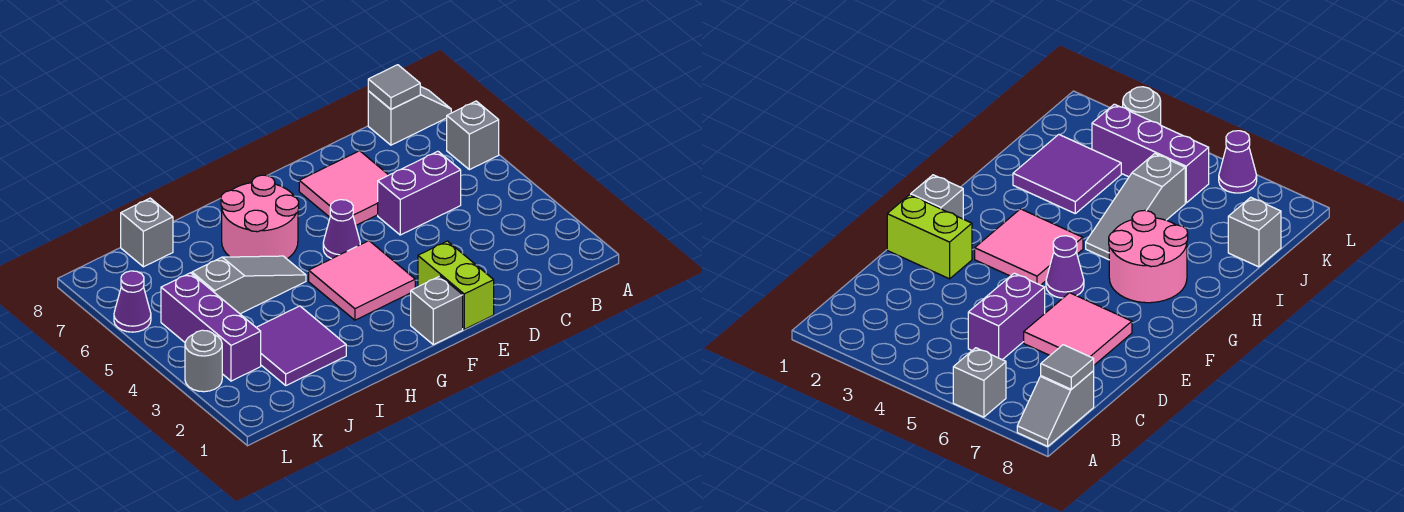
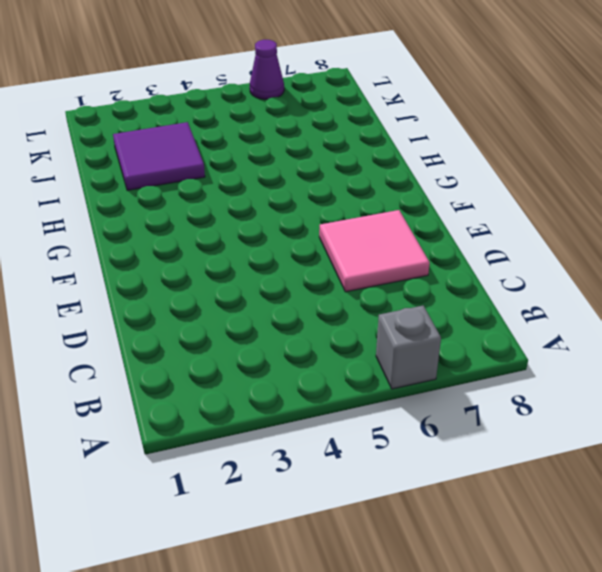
none -> grey slope A8:B8 level 1 top B
none -> purple brick C5:D5 level 1
none -> lime brick E1:E2 level 1

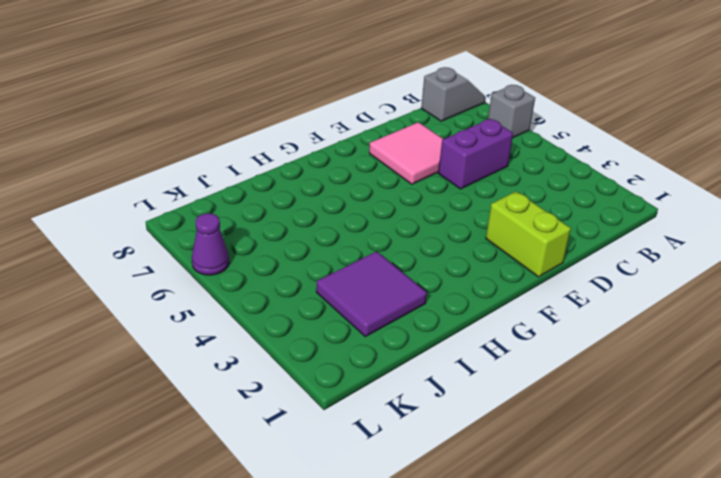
none -> grey brick F1 level 1
none -> pink tile F3:G4 level 1
none -> purple cone F5 level 1

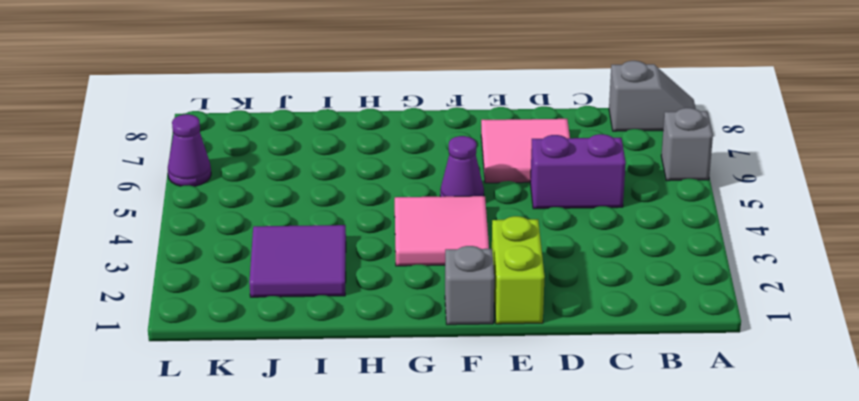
none -> pink round brick G6:H7 level 1
none -> grey slope H5:J5 level 1 top J
none -> grey brick J8 level 1

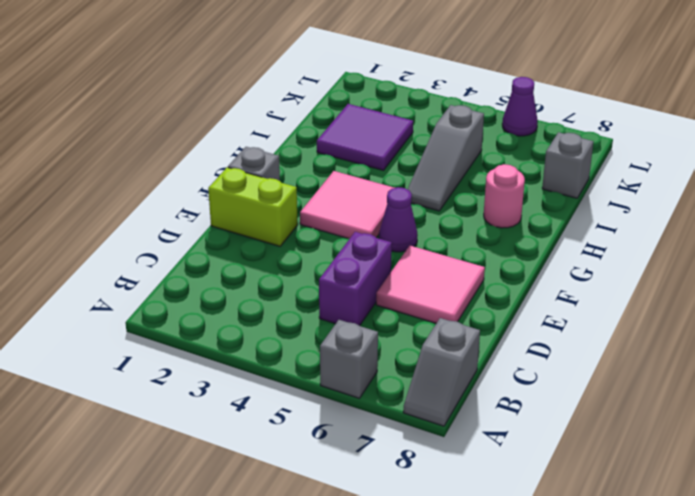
pink round brick H7 level 1 -> pink round brick G6:H7 level 1
none -> purple brick K3:K5 level 1
none -> grey round brick L3 level 1
none -> grey tile B8 level 2

